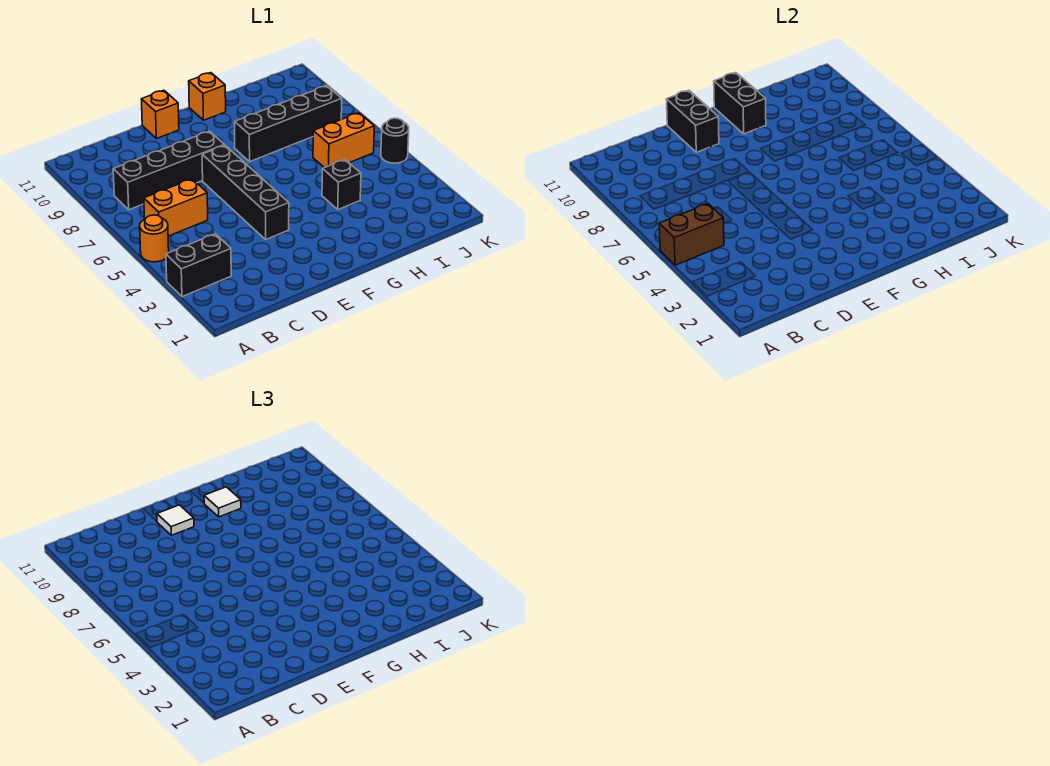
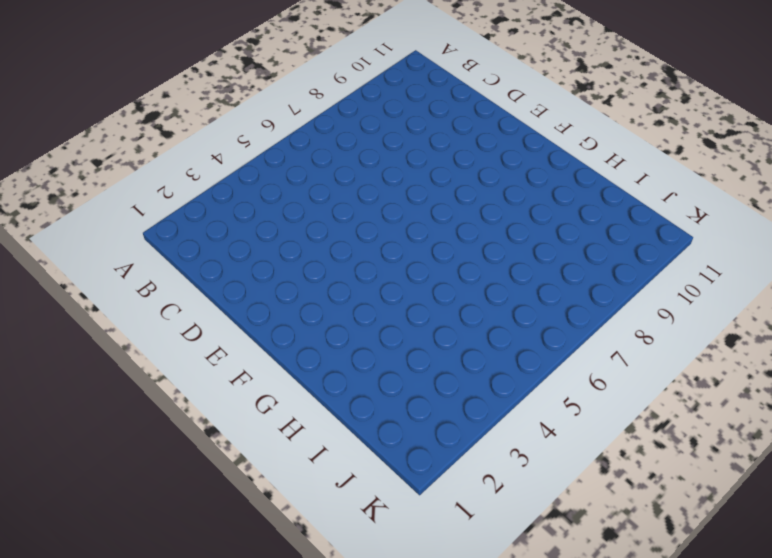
none -> black brick A3:B3 level 1
none -> orange round brick A5 level 1
none -> orange brick B6:C6 level 1

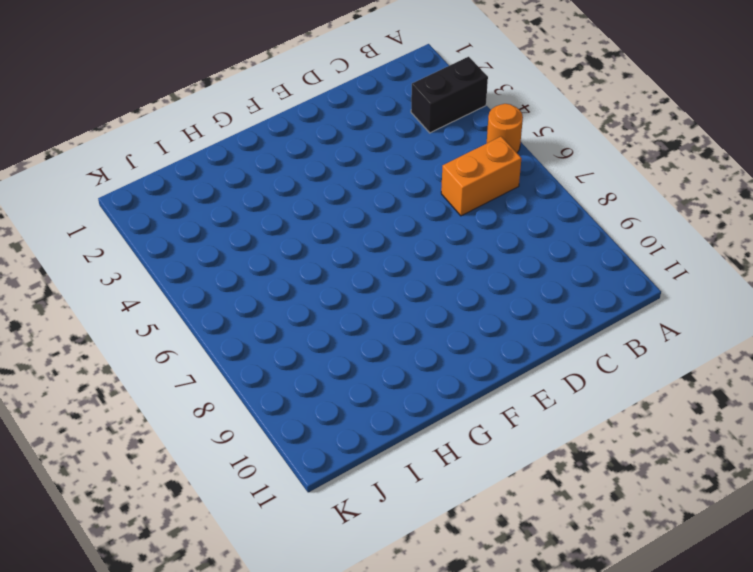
none -> black brick B8:E8 level 1
none -> black brick E4:E7 level 1
none -> orange brick E11 level 1

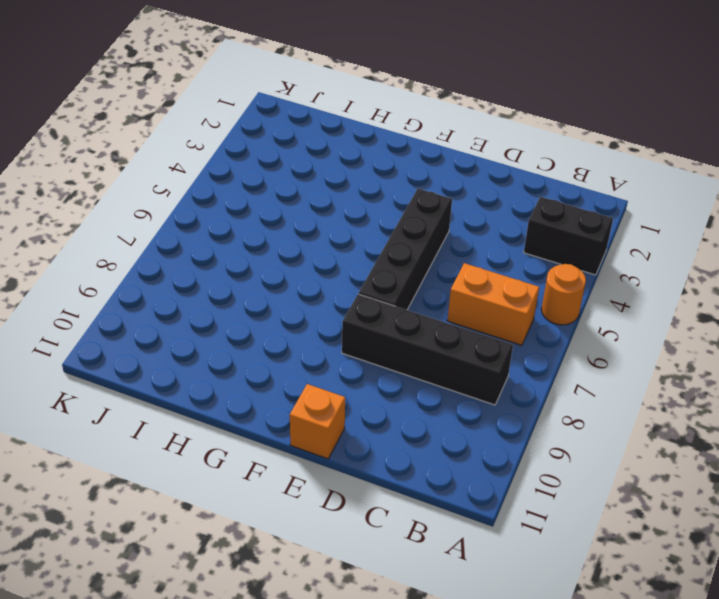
none -> black brick G8:J8 level 1
none -> orange brick G11 level 1
none -> black brick H4 level 1

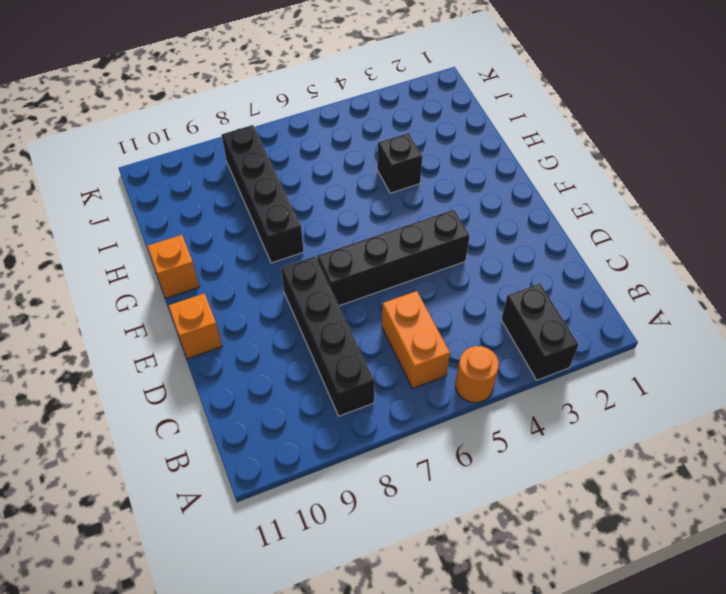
none -> orange brick I6:J6 level 1
none -> black round brick K5 level 1
none -> brown brick A5:B5 level 2

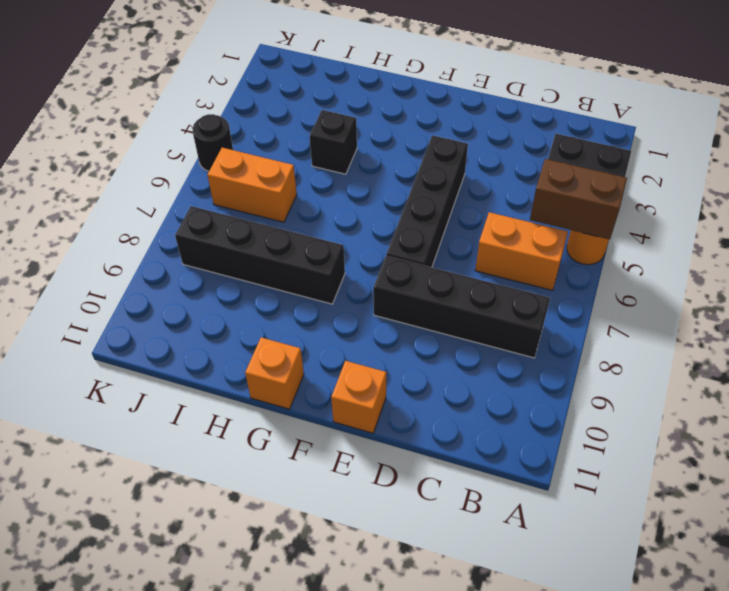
none -> black brick E10:E11 level 2
none -> black brick G10:G11 level 2
none -> white tile E10 level 3

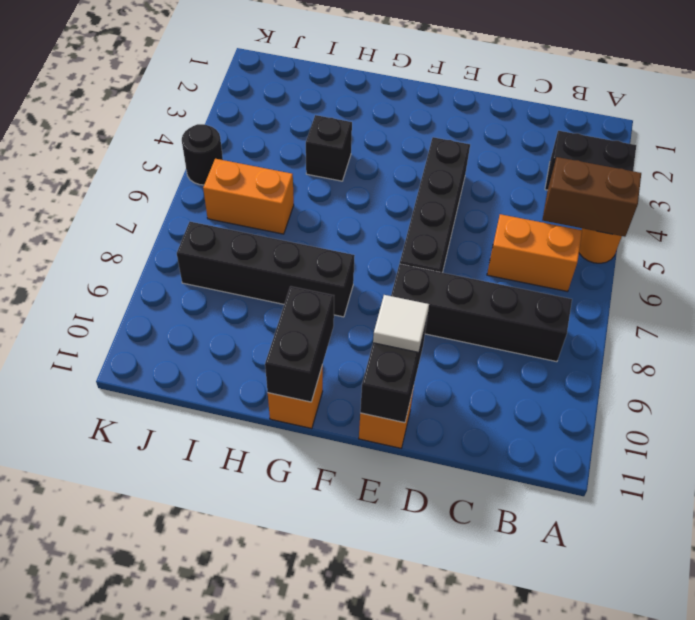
none -> white tile G10 level 3

